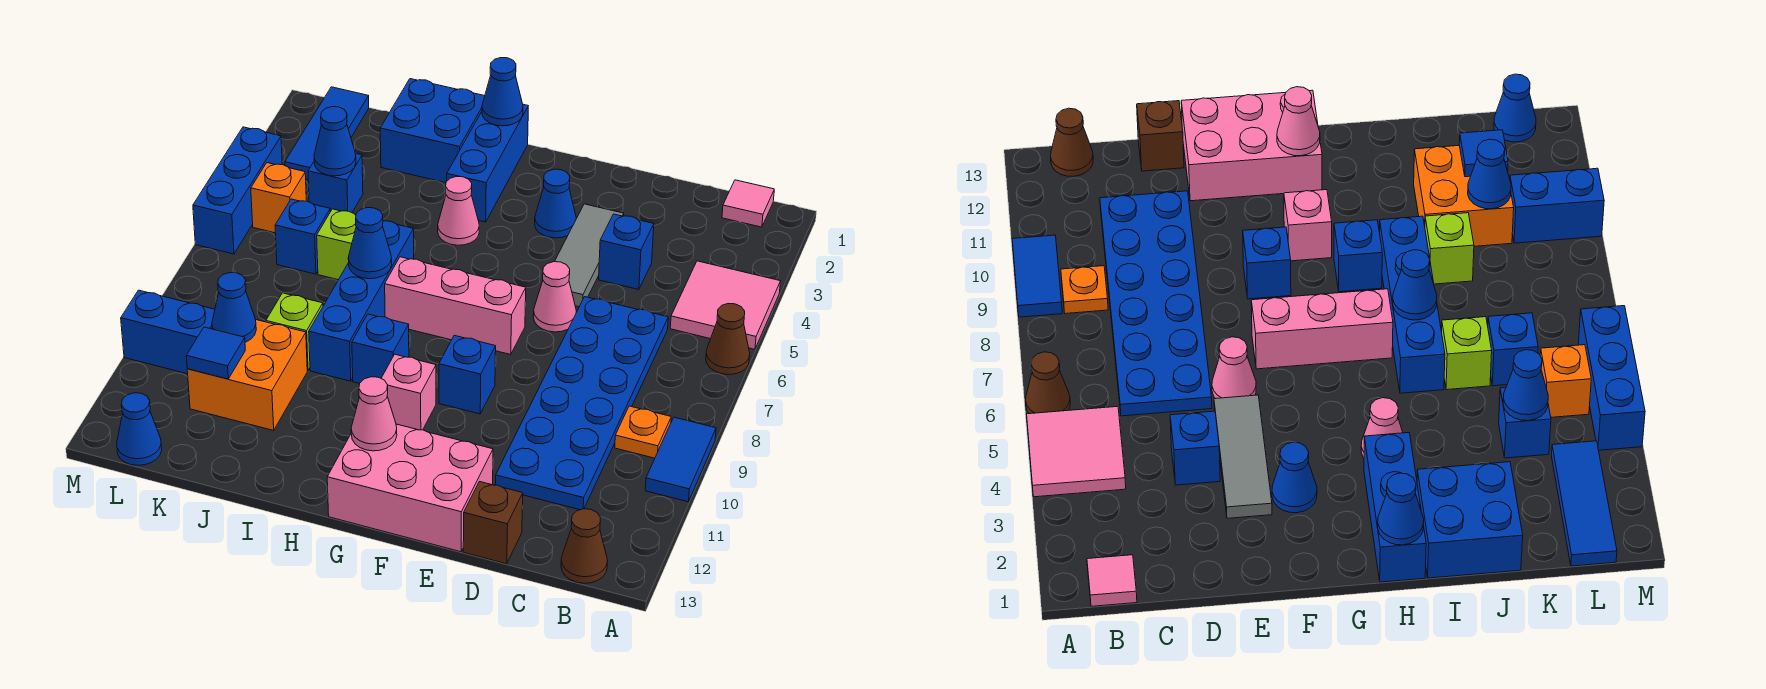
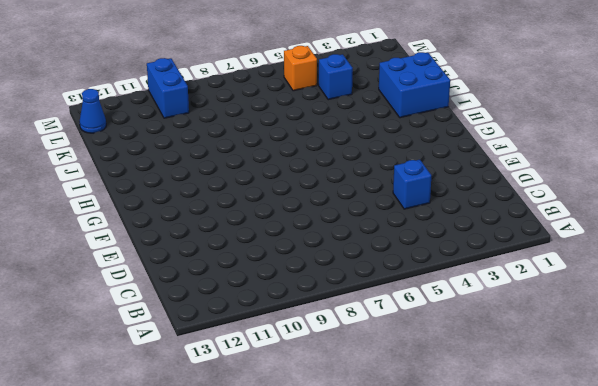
none -> pink tile A4:B5 level 1
none -> brown cone A6 level 1
none -> blue tile A9:A10 level 1
none -> pink tile B1 level 1

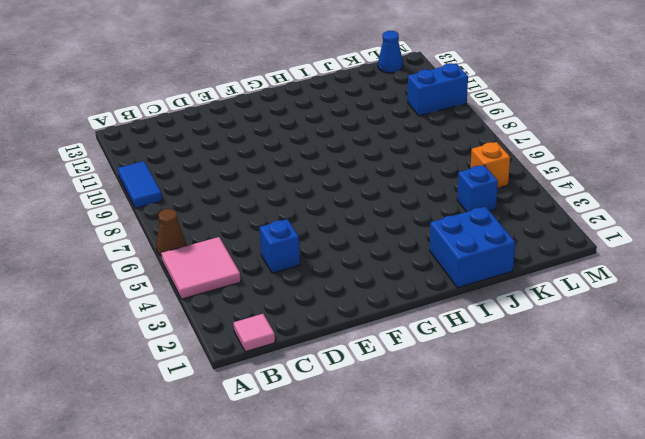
none -> orange plate B9 level 1
none -> brown cone B13 level 1
none -> blue plate C6:D11 level 1
none -> brown brick D13 level 1

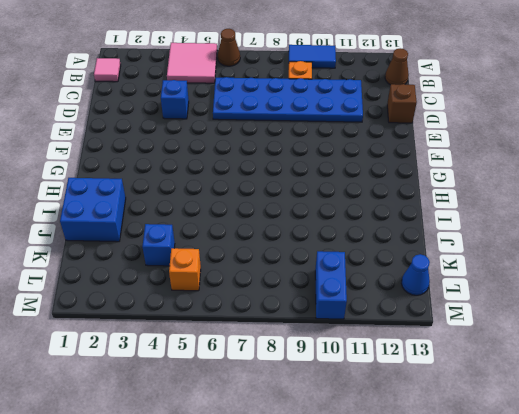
none -> grey tile E3:E5 level 1
none -> pink cone E6 level 1
none -> pink brick E12:G13 level 1
none -> blue cone F3 level 1

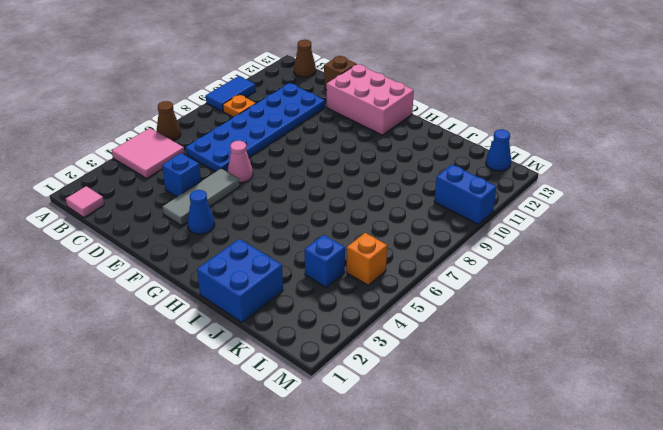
none -> pink brick F7:H7 level 1
none -> blue brick F9 level 1
none -> pink brick G10 level 1
none -> blue brick H1:H3 level 1

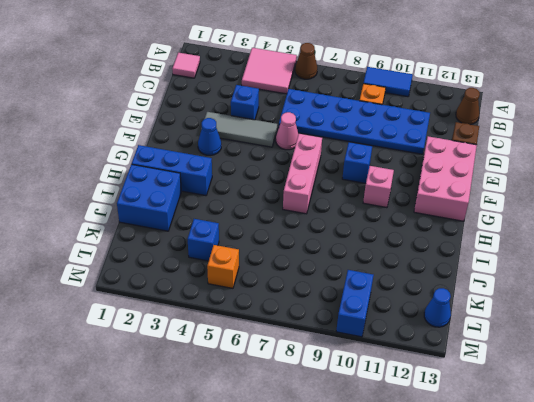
none -> pink cone H4 level 1
none -> blue brick H9 level 1
none -> blue brick I6:I9 level 1
none -> lime brick J6 level 1

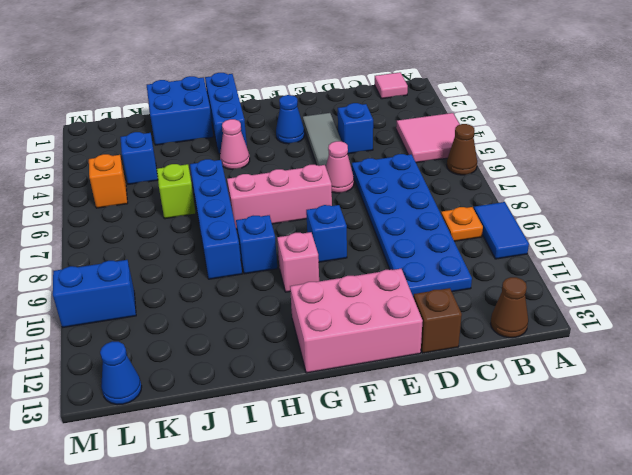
none -> lime brick J9 level 1
none -> orange brick J10:K11 level 1
none -> blue brick K6 level 1
none -> blue tile L1:L3 level 1

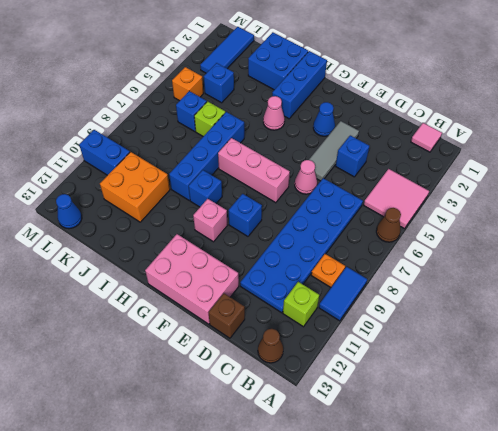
lime brick B11 level 1 -> lime brick J9 level 1
none -> blue brick M4:M6 level 1
none -> pink cone G12 level 2
none -> blue cone H1 level 2
none -> blue cone I7 level 2

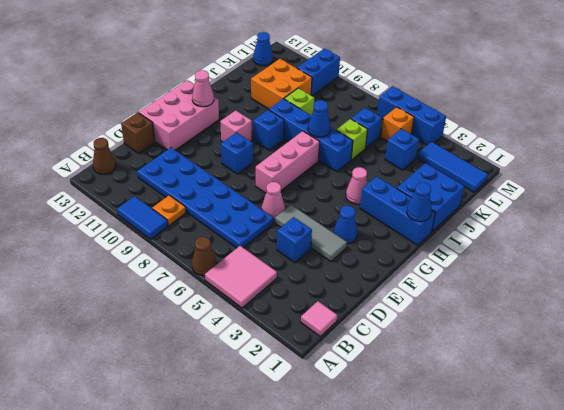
none -> blue cone K4 level 2
none -> blue cone K10 level 2
none -> blue tile K11 level 2

